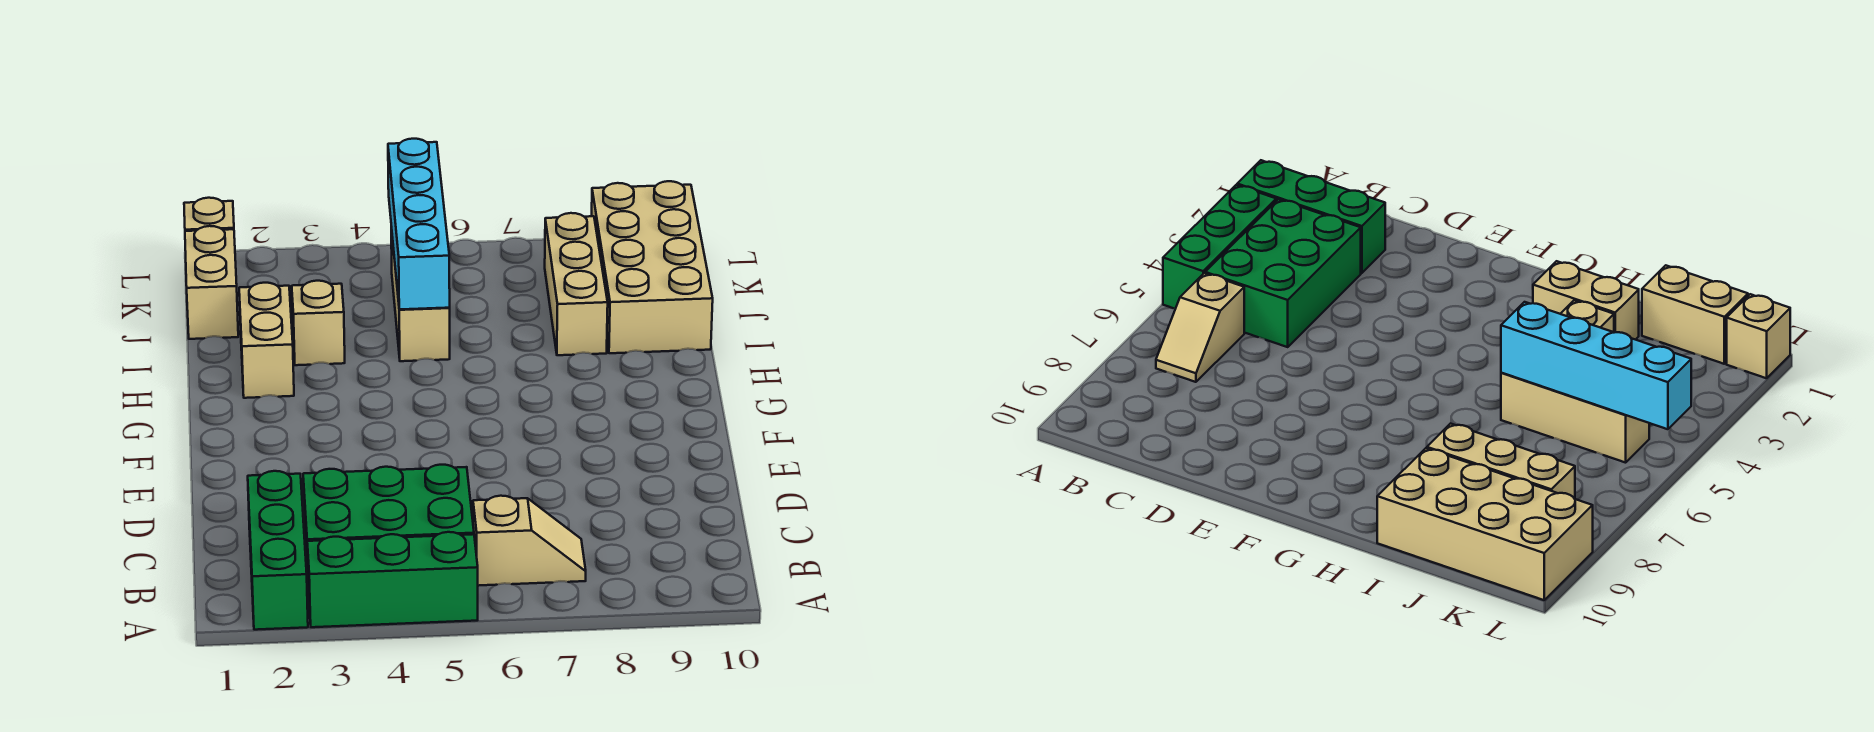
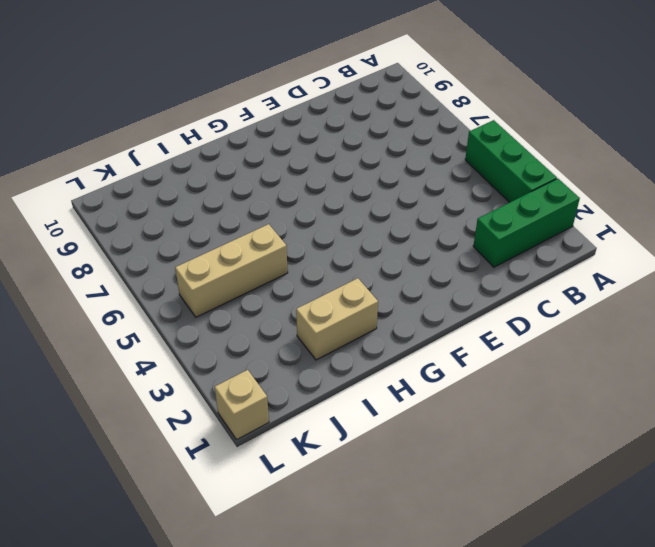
none -> green brick B3:C5 level 1
none -> tan slope B6:B7 level 1 top 6
none -> tan brick I3 level 1

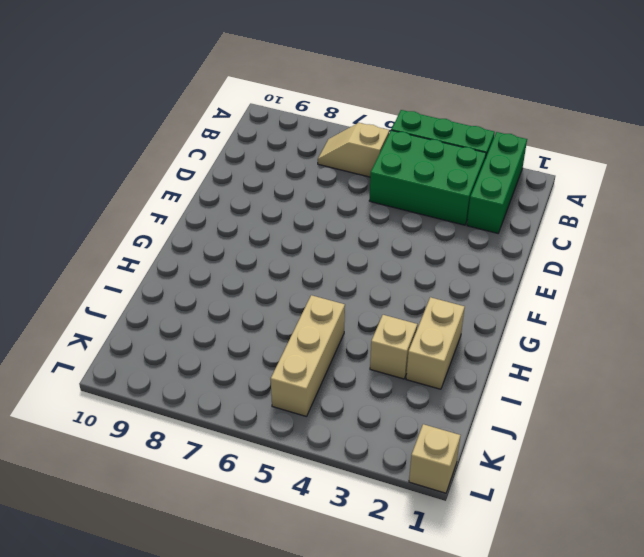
none -> tan brick I8:K8 level 1
none -> tan brick I9:L10 level 1
none -> tan brick J1:K1 level 1

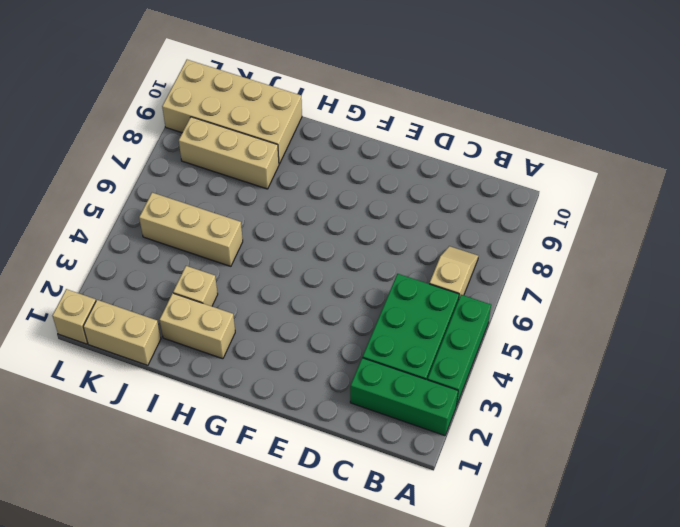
none -> cyan brick I5:L5 level 2

